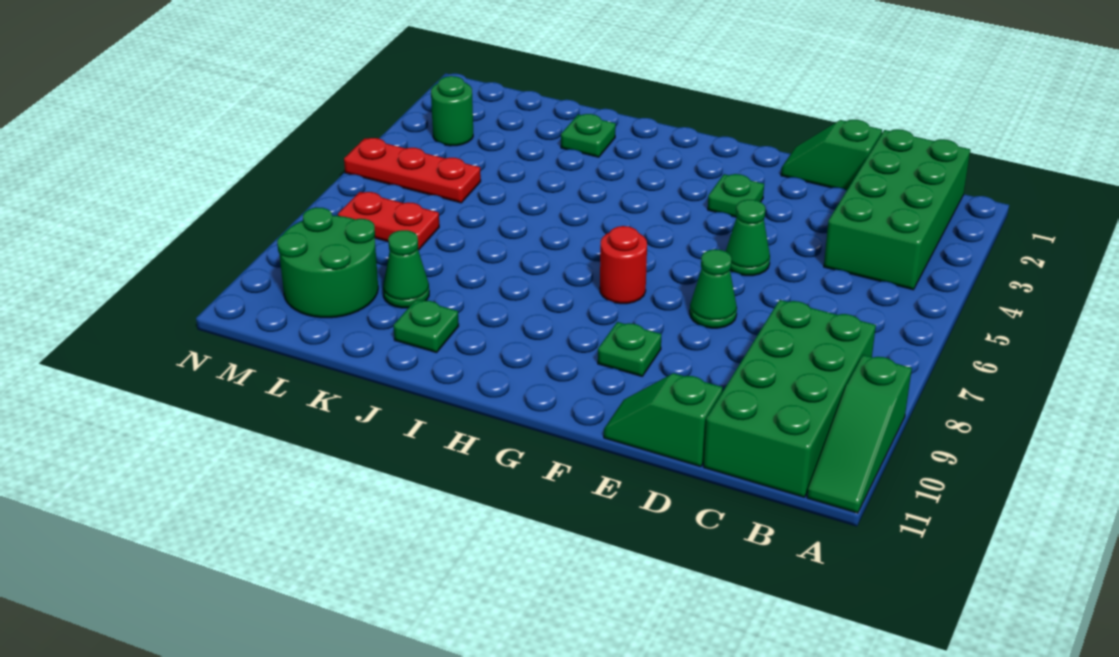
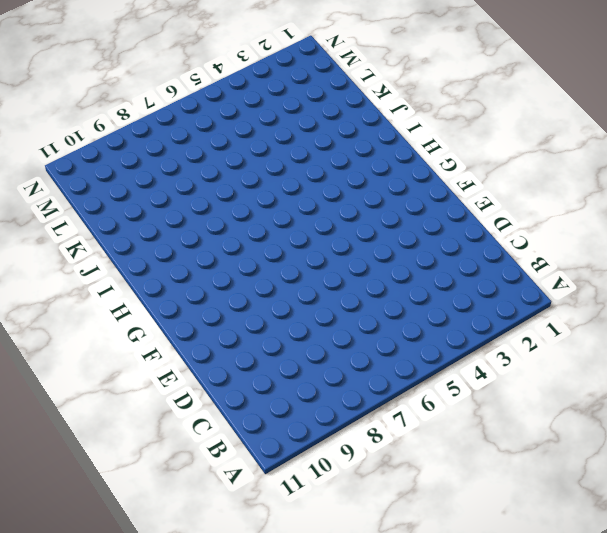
none -> green slope A9:A11 level 1 top 9
none -> green brick B1:C4 level 1
none -> green brick B8:C11 level 1

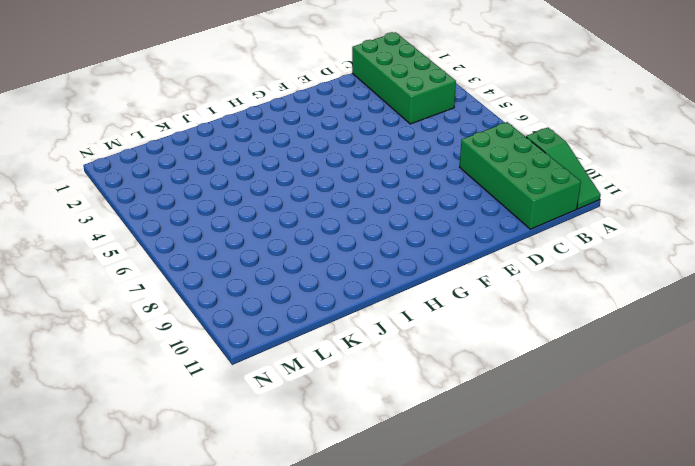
none -> green slope D1:E1 level 1 top D
none -> green slope D11:E11 level 1 top D
none -> green cone E5 level 1

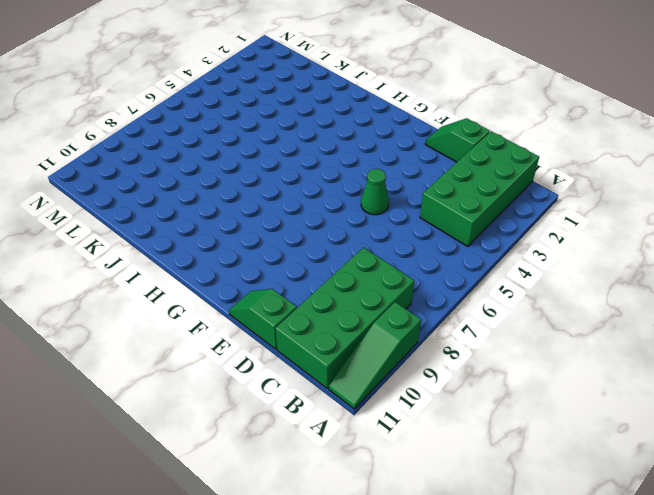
none -> green cone E7 level 1
none -> green plate F3 level 1
none -> green plate F9 level 1

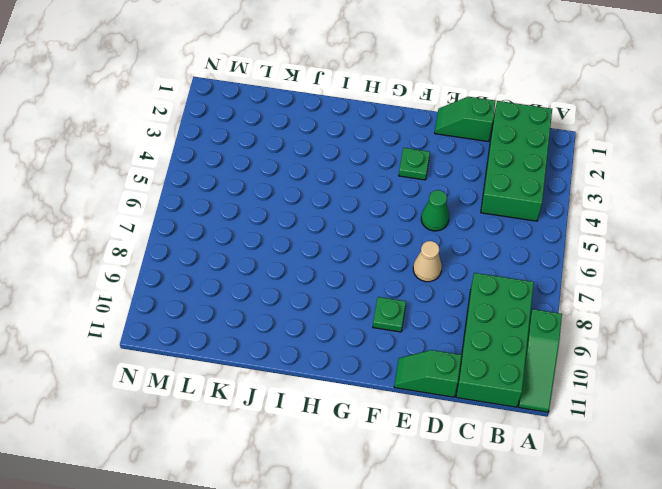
tan cone E7 level 1 -> green cone E7 level 1
none -> red round brick G7 level 1
none -> green plate J2 level 1
none -> green plate J10 level 1

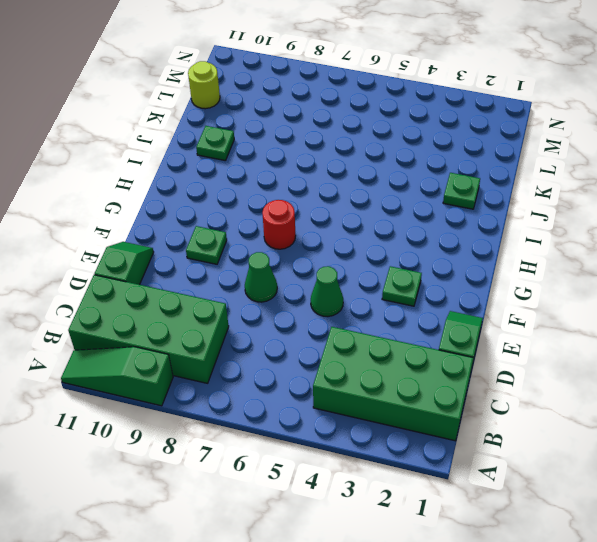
lime round brick L11 level 1 -> none
none -> green cone K9 level 1
none -> red plate L5:N5 level 1
none -> red plate L7:M7 level 1

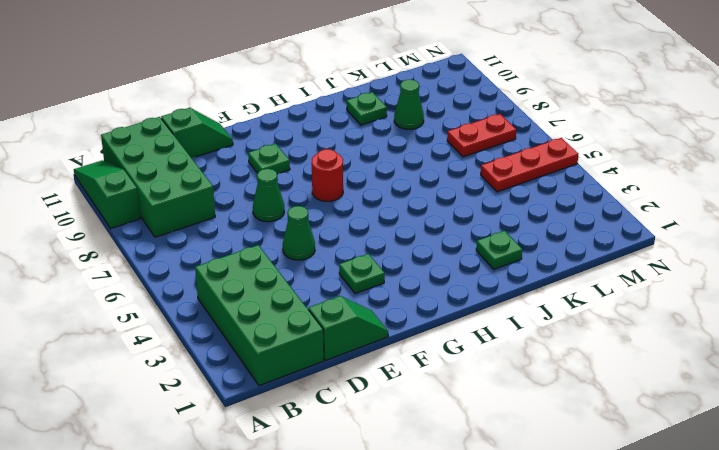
none -> green round brick L9:M10 level 1
none -> green round brick M3 level 1

